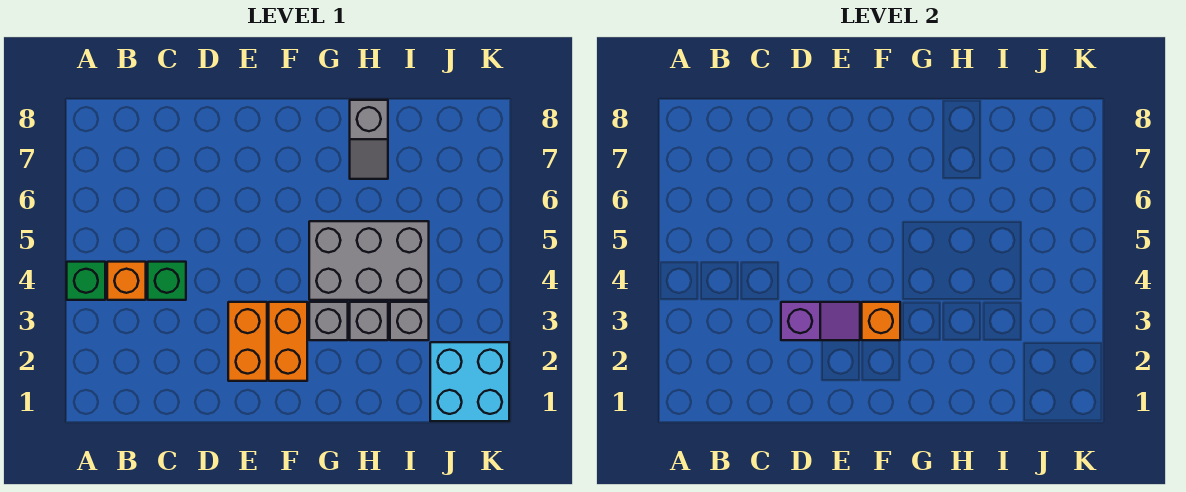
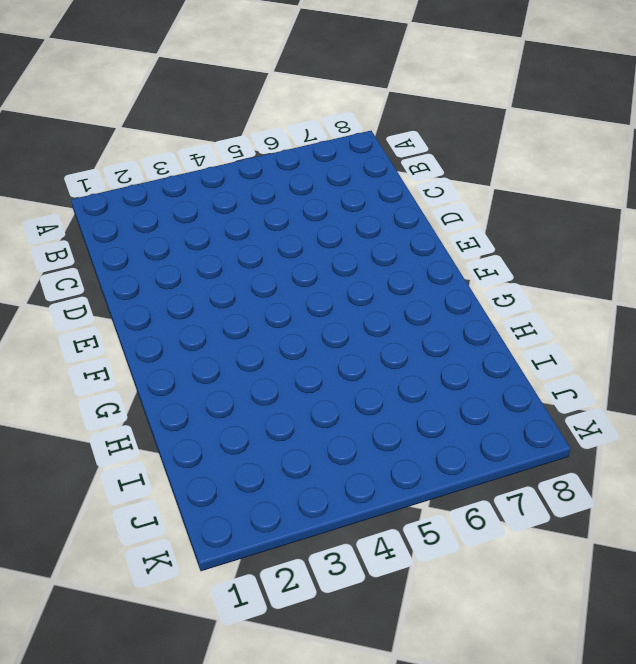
none -> green brick A4 level 1
none -> orange brick B4 level 1
none -> green brick C4 level 1

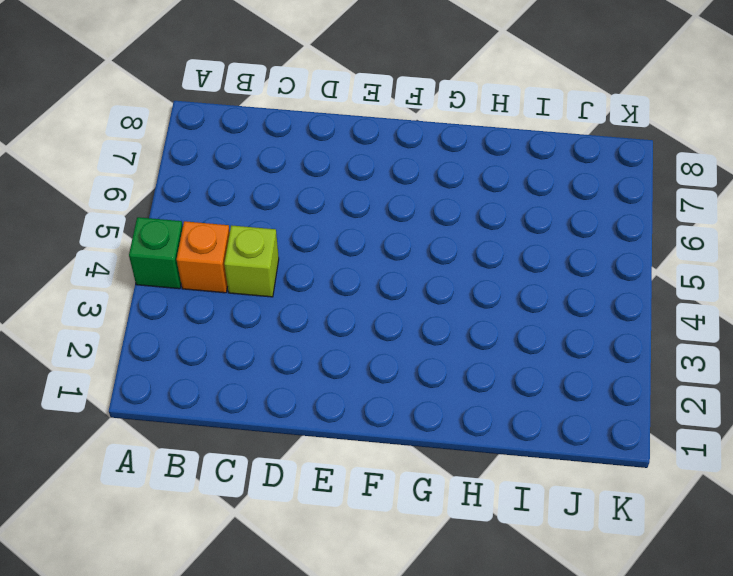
lime brick C4 level 1 -> green brick C4 level 1
none -> orange brick E2:E3 level 1
none -> orange brick F2:F3 level 1
none -> grey brick G3 level 1

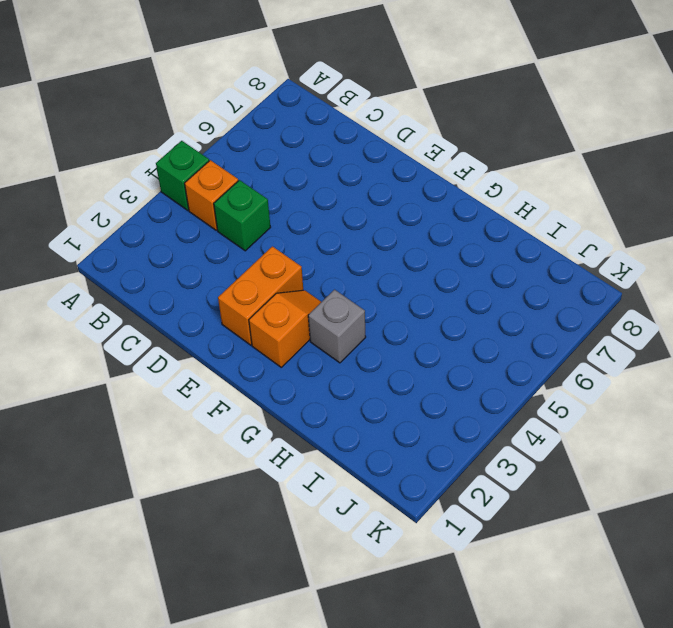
orange slope F2:F3 level 1 top 2 -> orange brick F2:F3 level 1
none -> grey brick G4:I5 level 1
none -> grey brick H3 level 1
none -> grey slope H7:H8 level 1 top 8

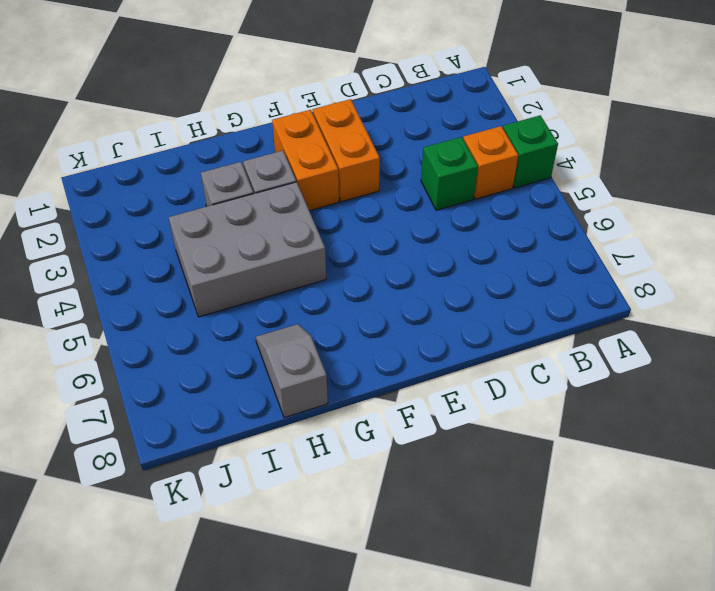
none -> grey brick I3 level 1
none -> cyan brick J1:K2 level 1
none -> purple slope D3:E3 level 2 top D

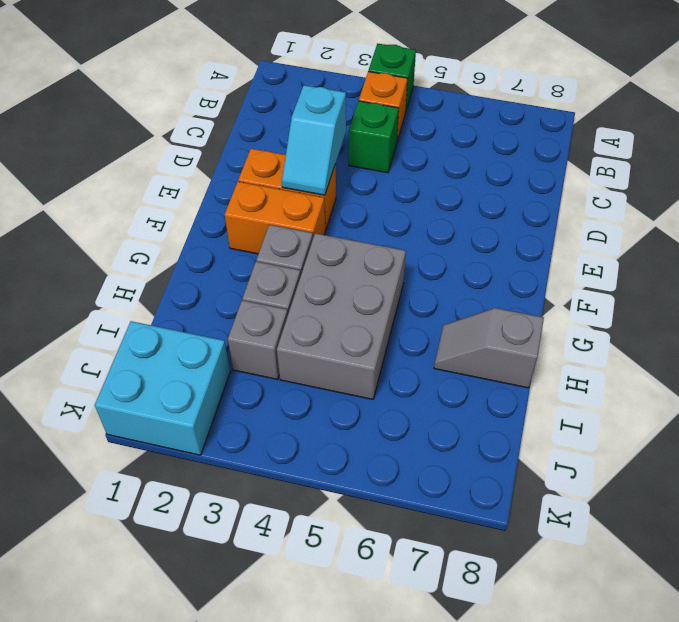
cyan slope D3:E3 level 2 top D -> purple slope D3:E3 level 2 top D
none -> orange brick F3 level 2

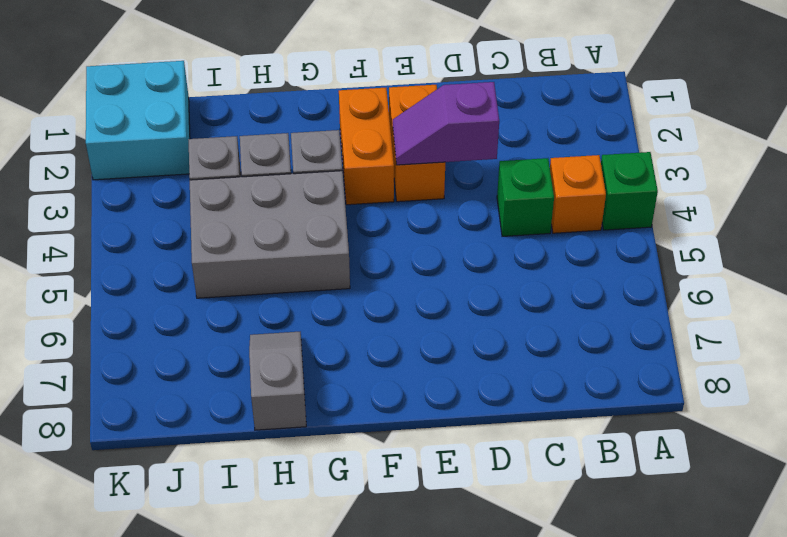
none -> orange brick F3 level 2

